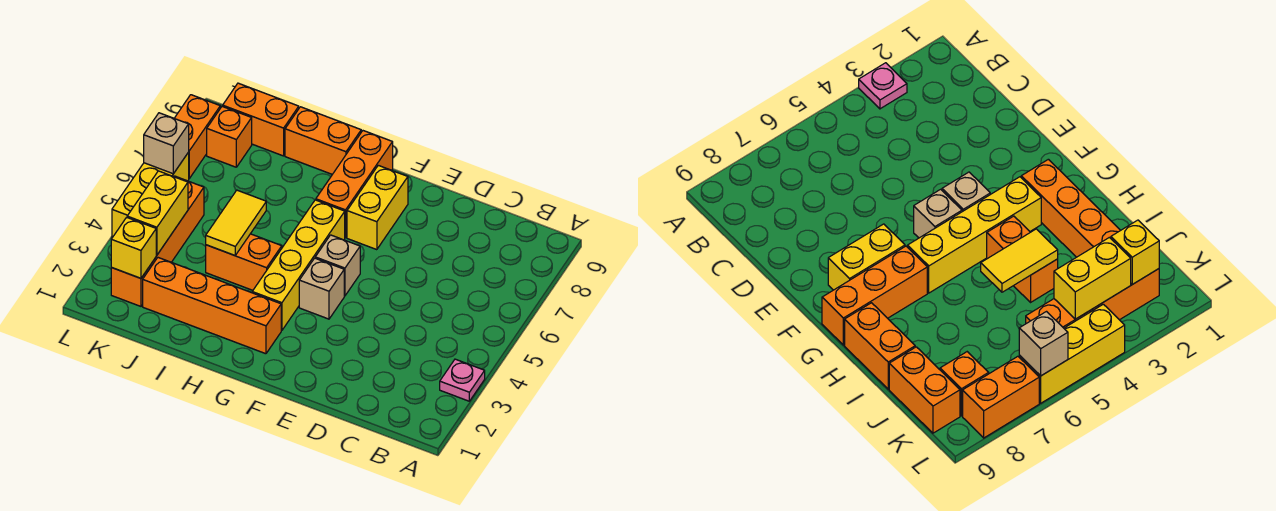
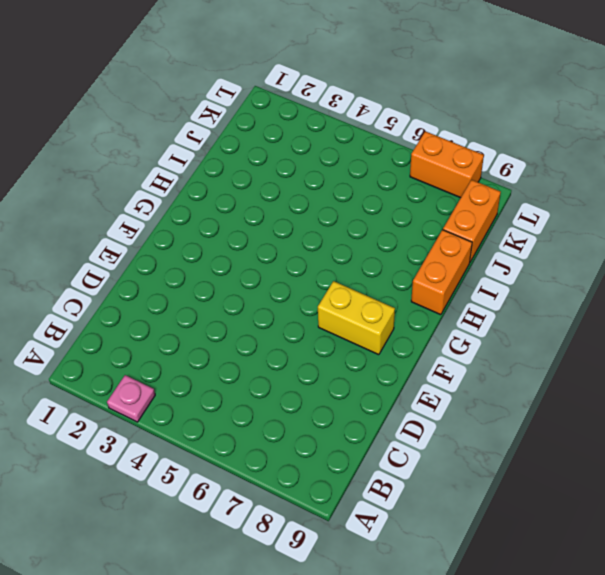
none -> tan brick F4 level 1
none -> tan brick F5 level 1
none -> orange brick G2:J2 level 1

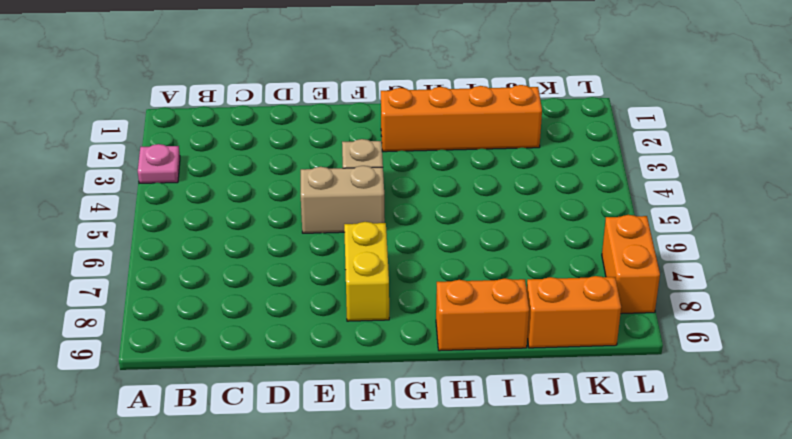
tan brick E5:F5 level 1 -> tan brick F5 level 1
none -> yellow brick G3:G6 level 1
none -> orange brick G7:G9 level 1
none -> orange brick H4:I4 level 1

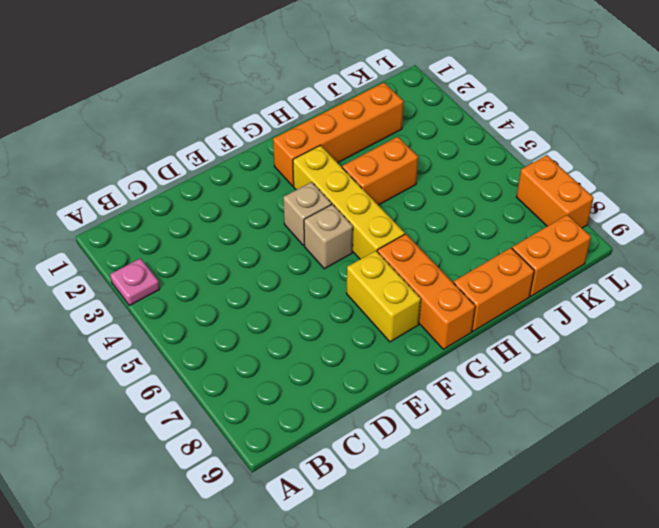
none -> orange brick K2:K5 level 1
none -> orange brick K8 level 1
none -> yellow brick L4:L6 level 1

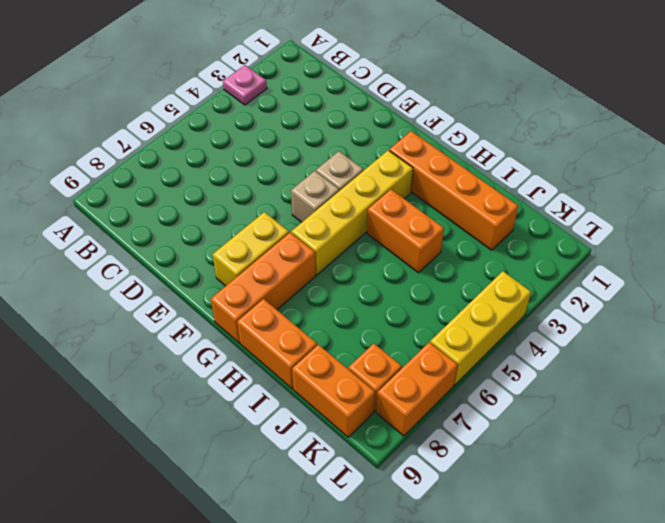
none -> orange brick K2:K5 level 1
none -> yellow tile I4:I5 level 2
none -> yellow brick K2 level 2

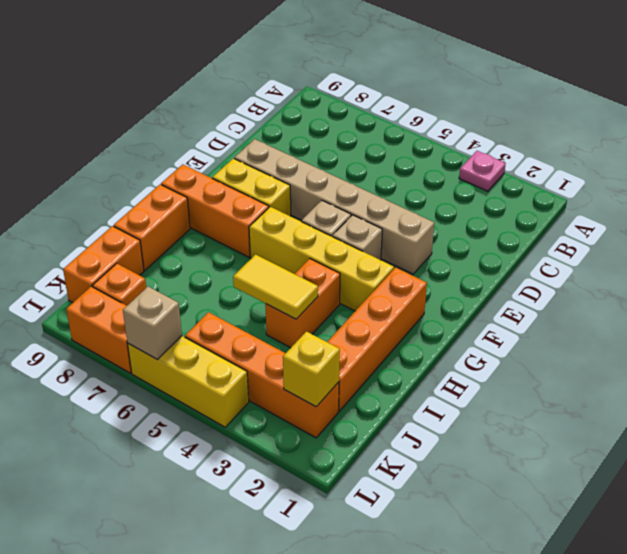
tan brick E3:E8 level 1 -> none
none -> yellow brick K3:K4 level 2

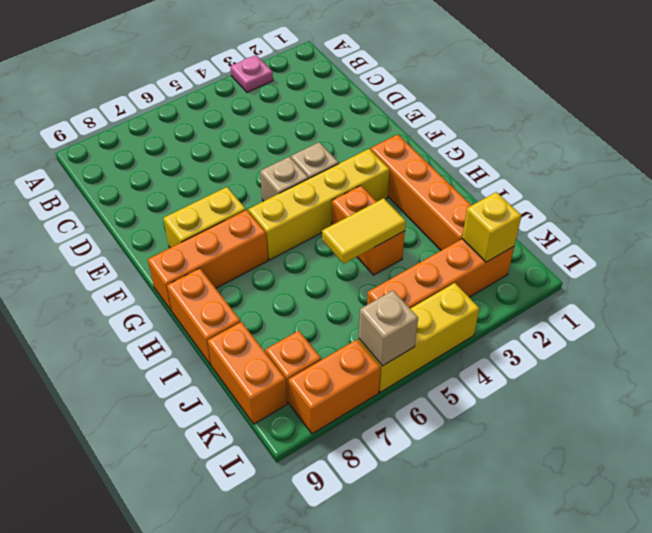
none -> yellow brick K3:K4 level 2

